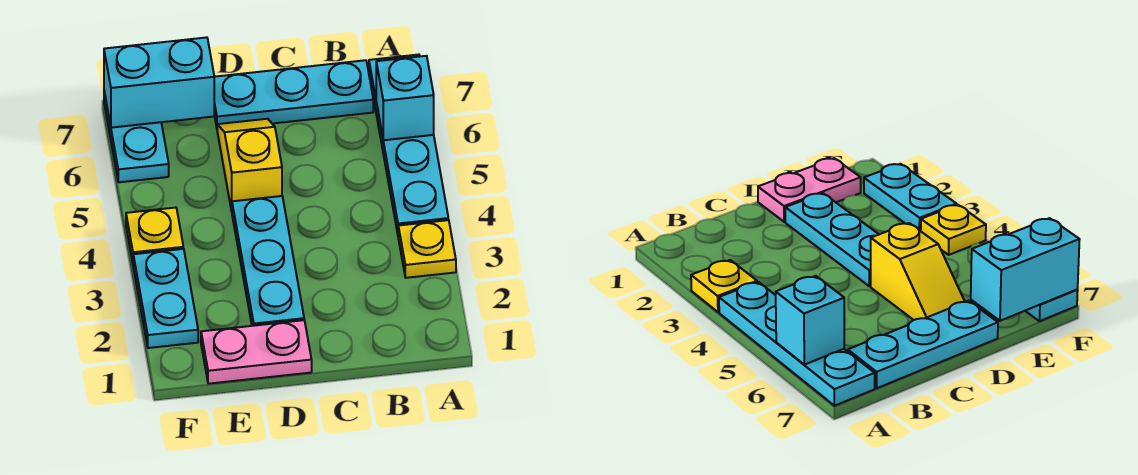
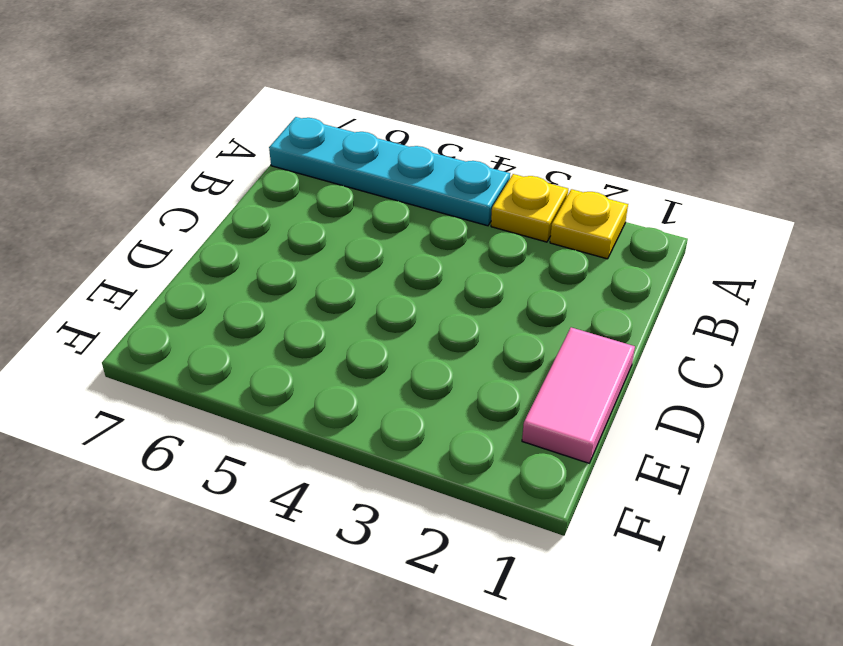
yellow plate A2 level 1 -> yellow plate F4 level 1
pink tile D1:E1 level 1 -> pink plate D1:E1 level 1
none -> cyan plate B7:D7 level 1
none -> cyan plate D2:D4 level 1

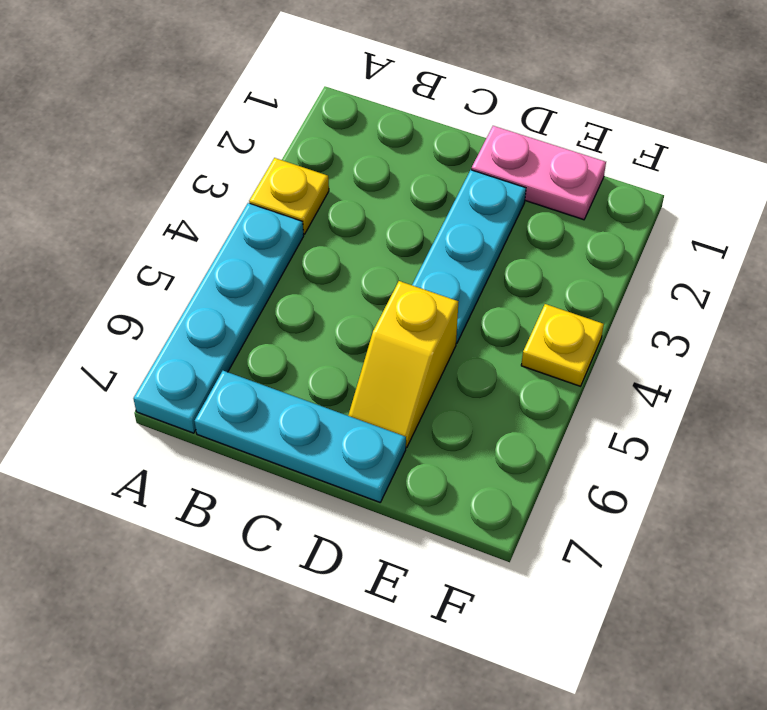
none -> cyan plate F2:F3 level 1
none -> cyan plate F6:F7 level 1

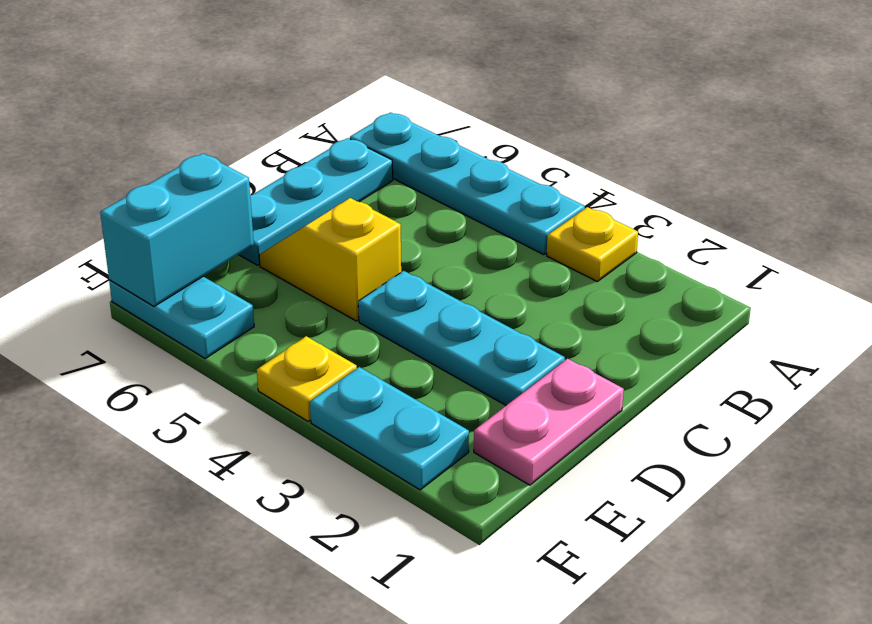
none -> cyan brick A6 level 2

